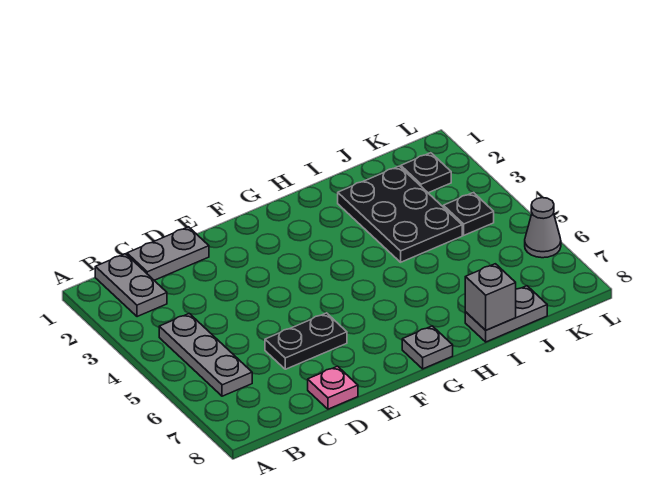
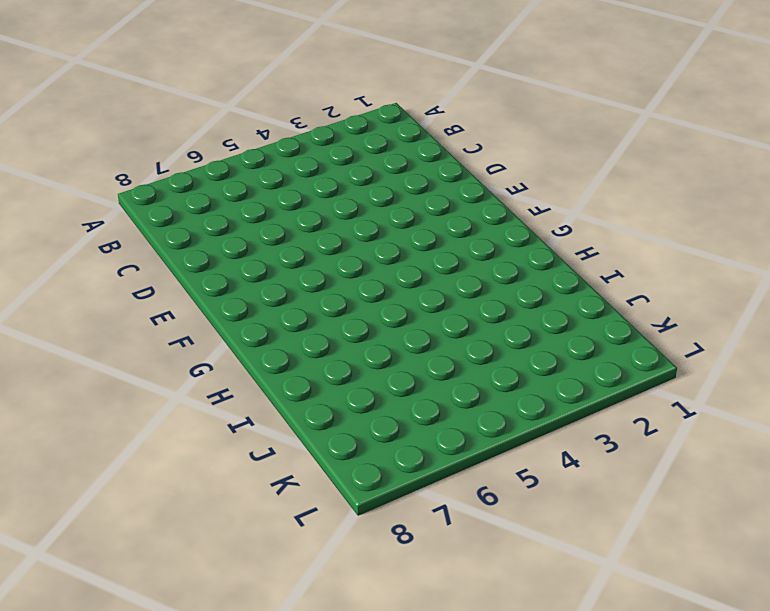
none -> grey plate B1:B2 level 1
none -> grey plate B4:B6 level 1
none -> grey plate C1:D1 level 1

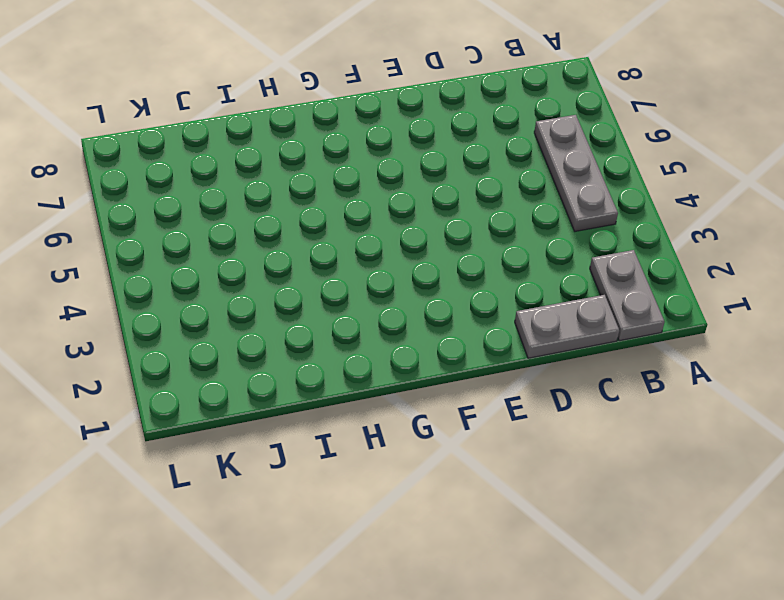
none -> black plate D6:E6 level 1
none -> pink plate D8 level 1
none -> grey plate G8 level 1

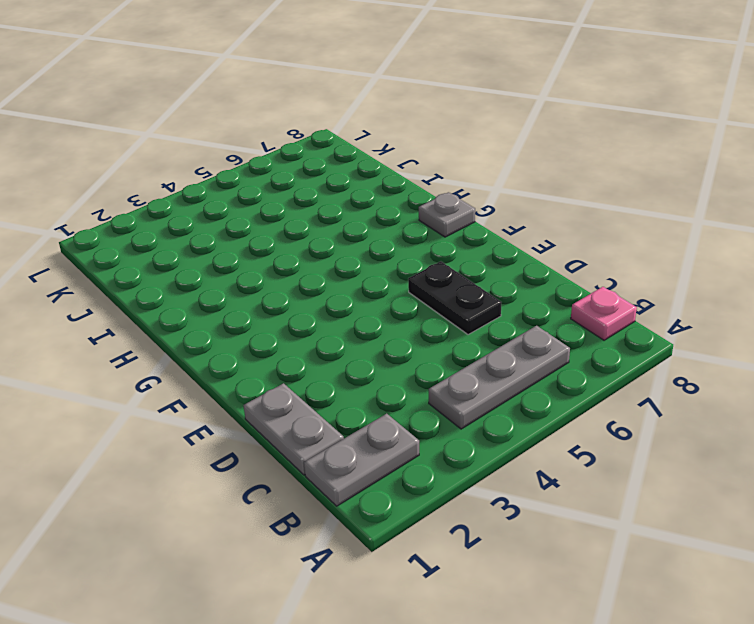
pink plate B8 level 1 -> pink plate D8 level 1
none -> black plate I2:J4 level 1
none -> grey plate I8:J8 level 1
none -> black plate K2 level 1

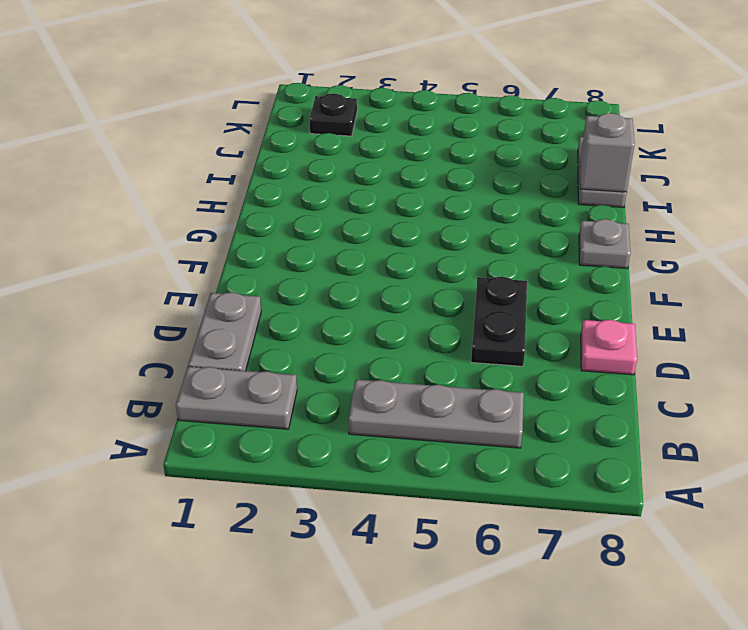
none -> black plate I2:J4 level 1
none -> black plate K4 level 1
none -> grey cone L6 level 1

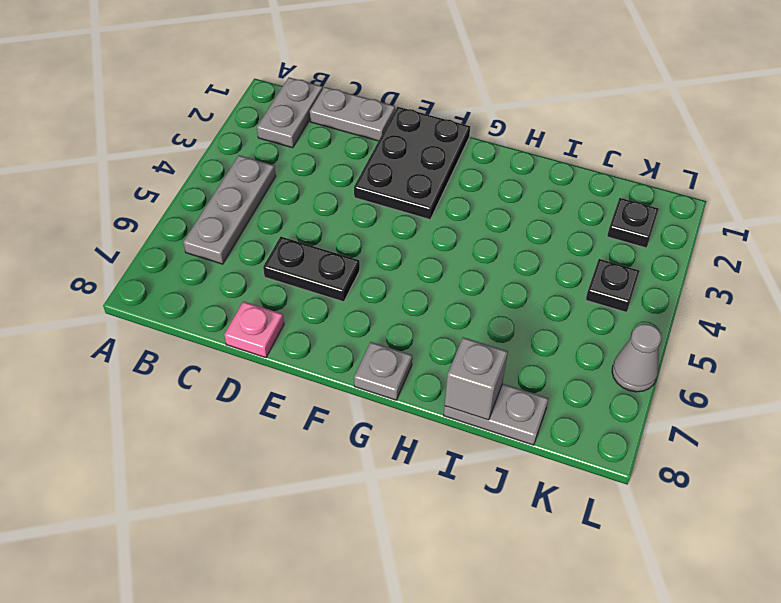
black plate E1:F3 level 1 -> black plate I2:J4 level 1

